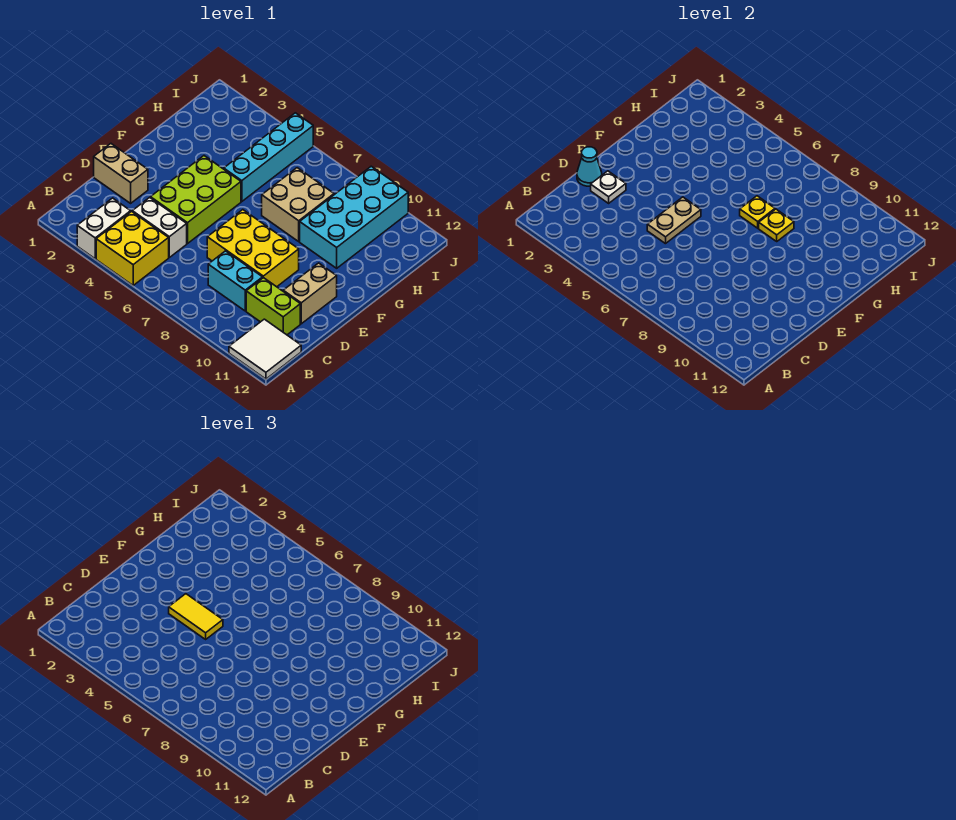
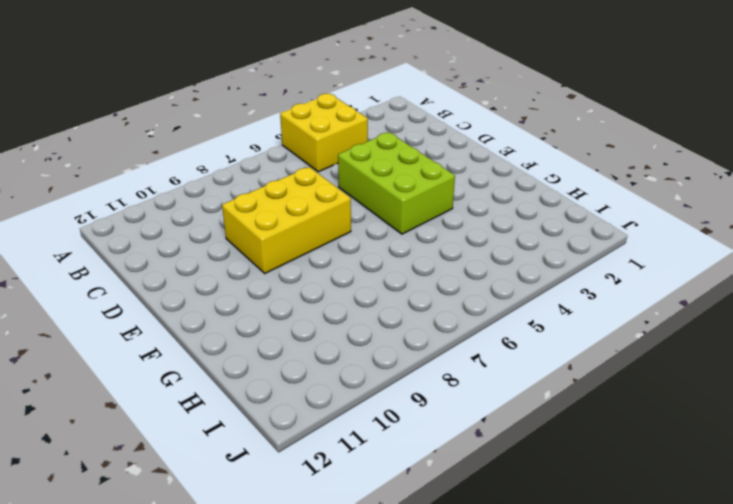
none -> white brick A3:B3 level 1
none -> white tile A11:B12 level 1
none -> white brick C4:C5 level 1

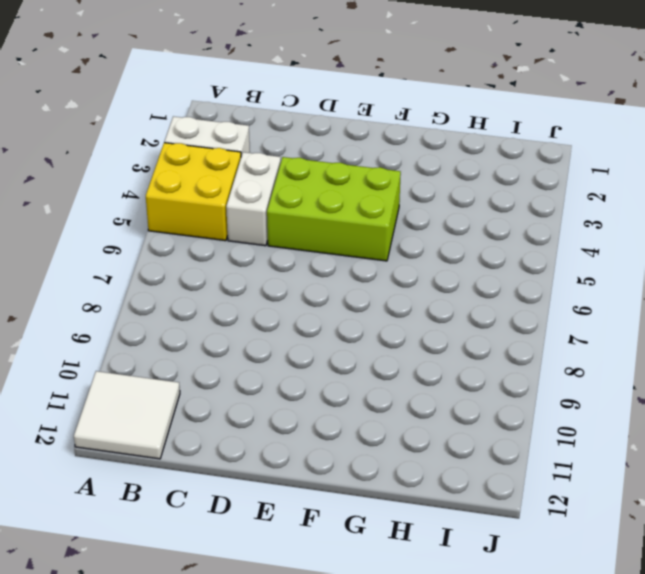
none -> cyan brick C8:C9 level 1
none -> lime brick C10:C11 level 1
none -> tan brick D1:D2 level 1

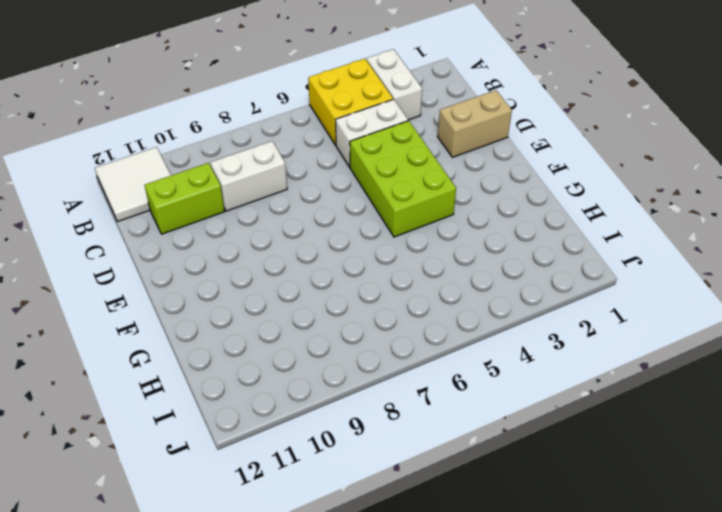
white brick C8:C9 level 1 -> cyan brick C8:C9 level 1
none -> yellow brick D7:E9 level 1
none -> tan brick D11:E11 level 1
none -> cyan brick G5:J5 level 1

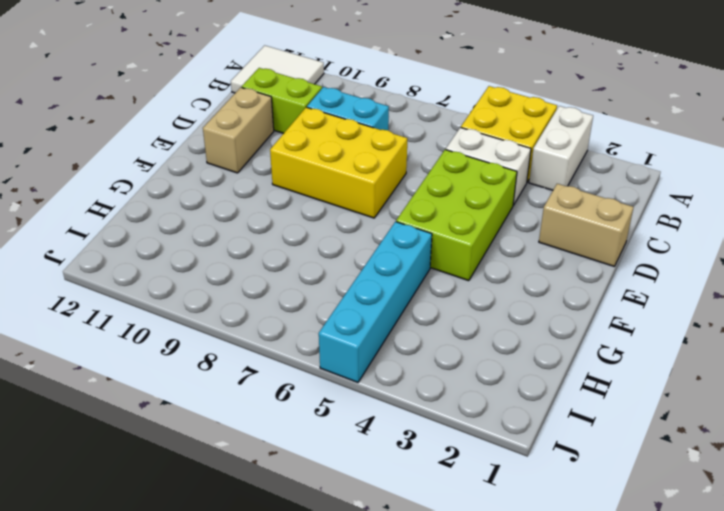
none -> tan brick G7:H8 level 1
none -> cyan brick G9:J10 level 1
none -> cyan cone D1 level 2

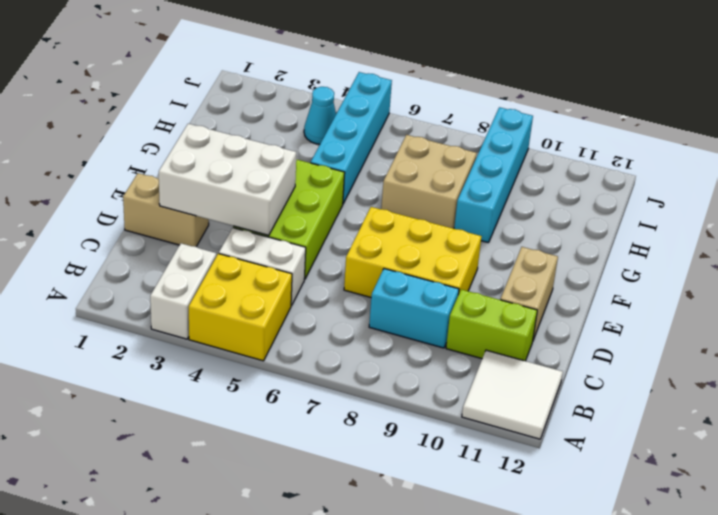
white brick D2:E4 level 2 -> white plate D2 level 2
cyan brick G9:J9 level 1 -> cyan brick G9:J10 level 1
cyan cone I4 level 1 -> cyan cone D1 level 2
none -> tan plate D5:E5 level 2
none -> yellow plate G7 level 2
none -> yellow plate G8 level 2

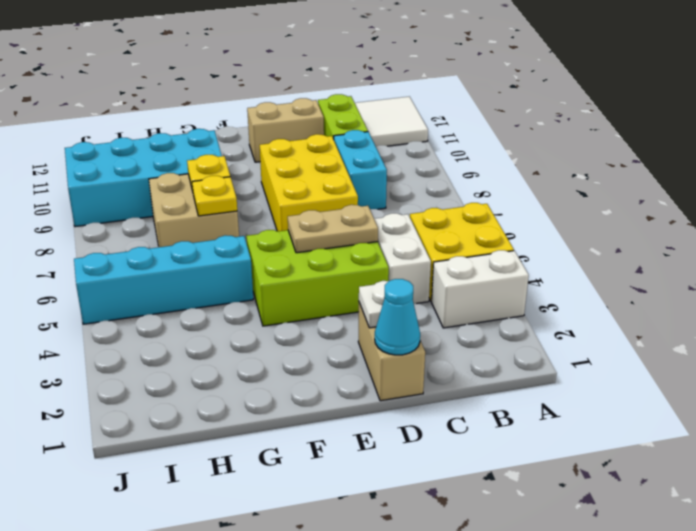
none -> yellow tile E4:E5 level 3

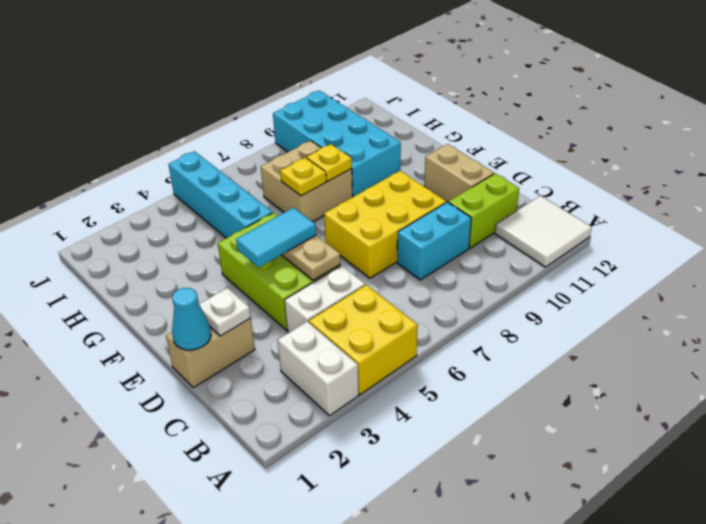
cyan tile E4:E5 level 3 -> yellow tile E4:E5 level 3

